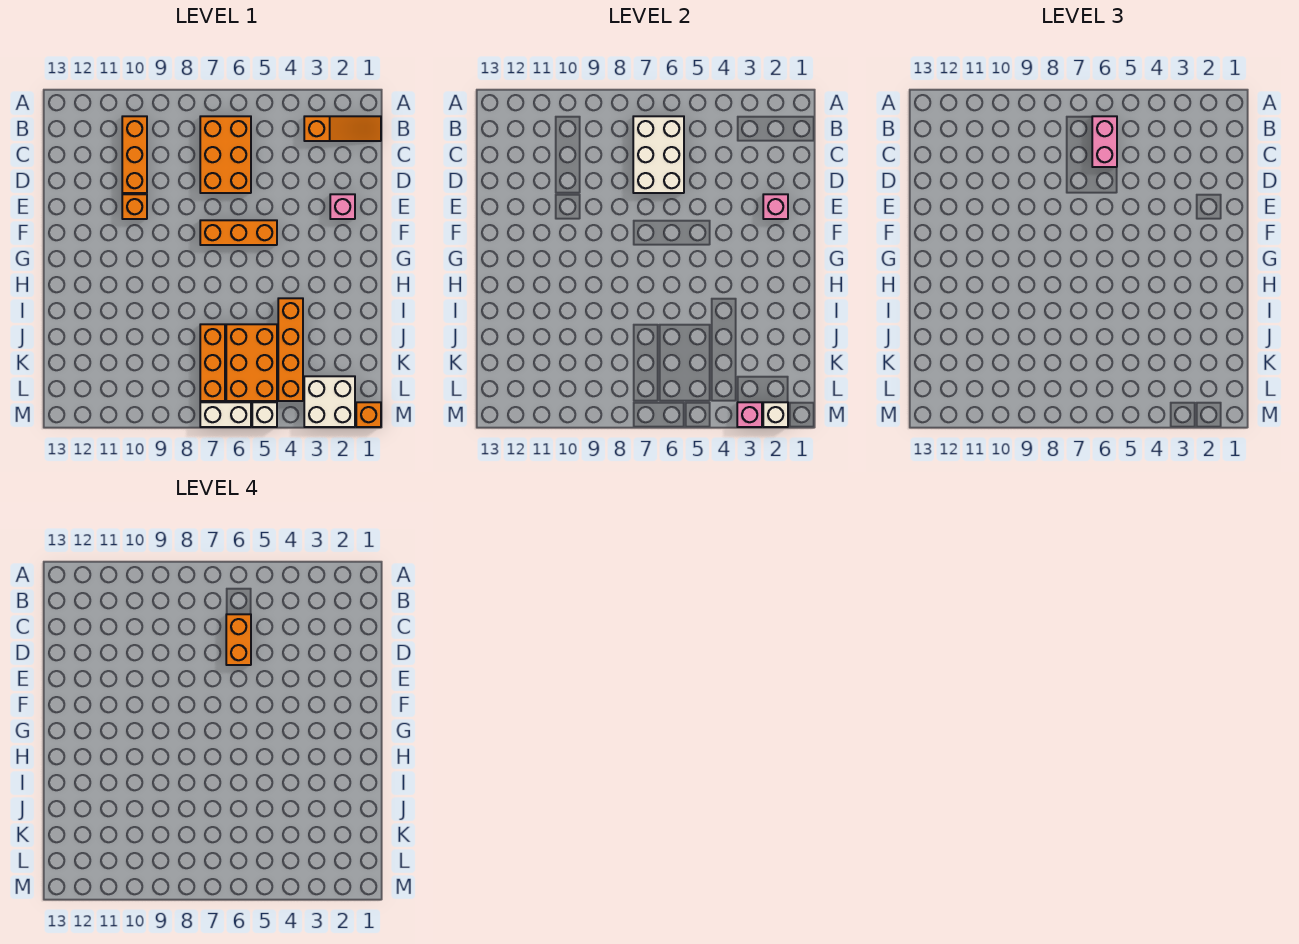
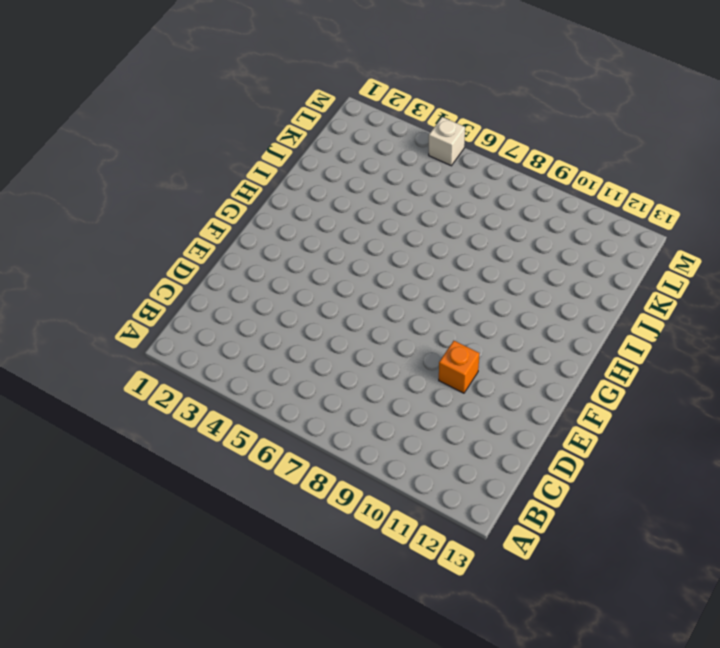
none -> orange slope B1:B3 level 1 top 3
none -> orange brick B6:D7 level 1
none -> orange brick B10:D10 level 1

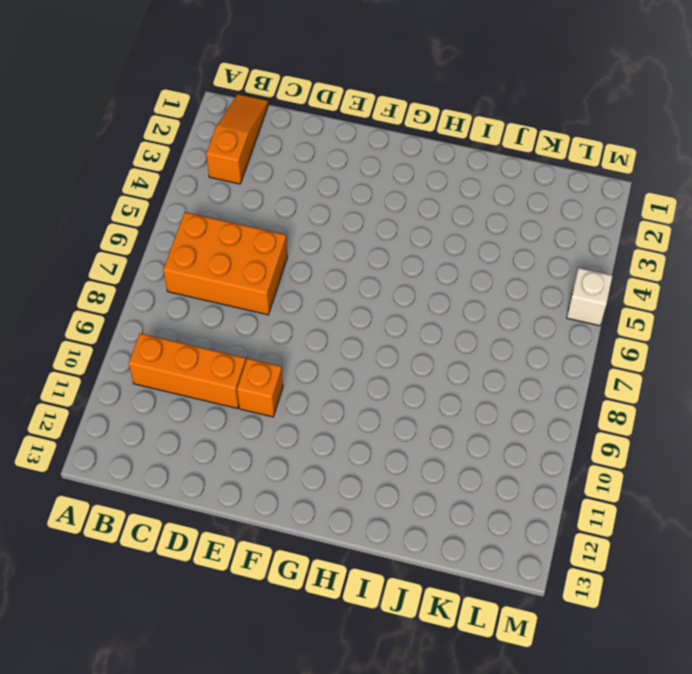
none -> pink brick E2 level 1
none -> orange brick F5:F7 level 1
none -> orange brick I4:L4 level 1

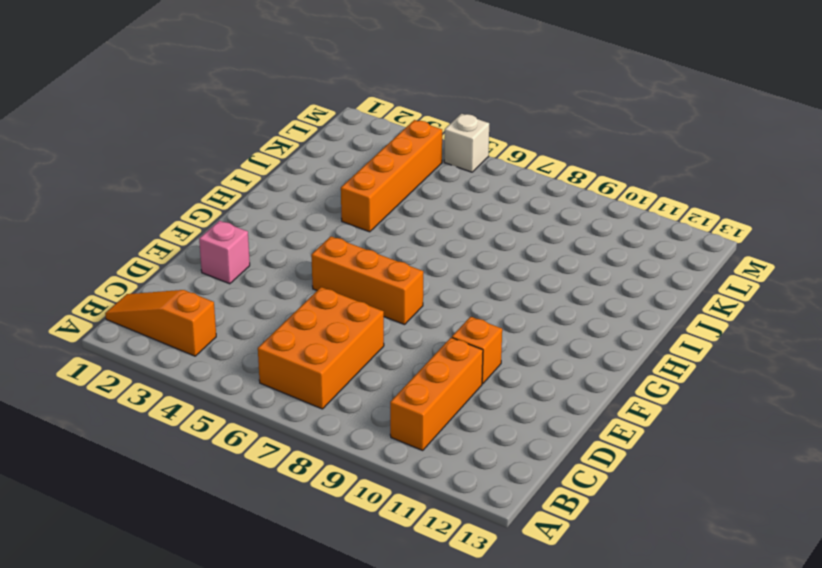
none -> orange brick J5:L6 level 1
none -> orange brick J7:L7 level 1
none -> white brick L2:M3 level 1

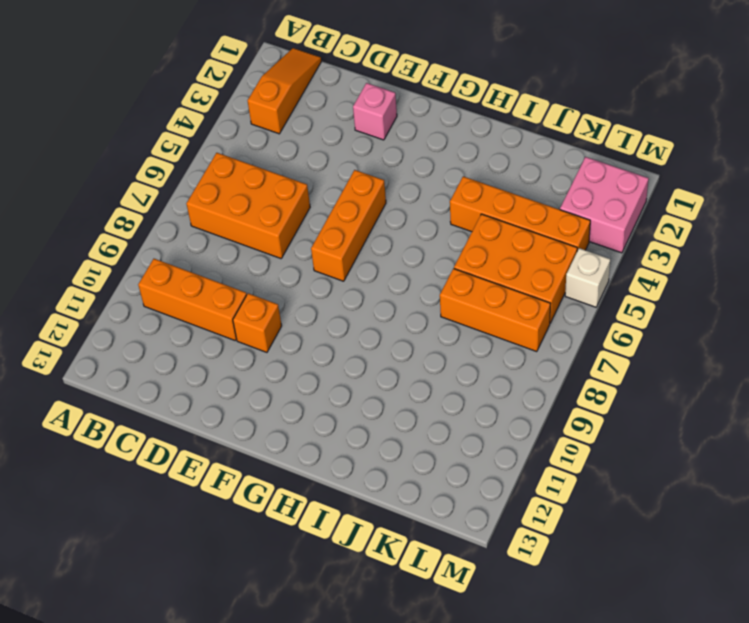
pink brick L2:M3 level 1 -> white brick L2:M3 level 1
none -> orange brick M1 level 1
none -> white brick M6:M7 level 1
none -> white brick B6:D7 level 2

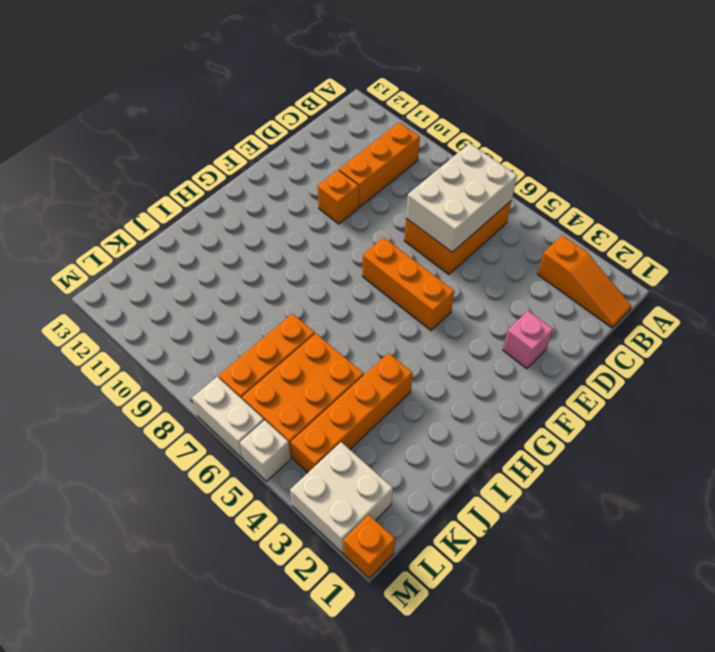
none -> pink brick E2 level 2
none -> white brick M2 level 2
none -> pink brick M3 level 2

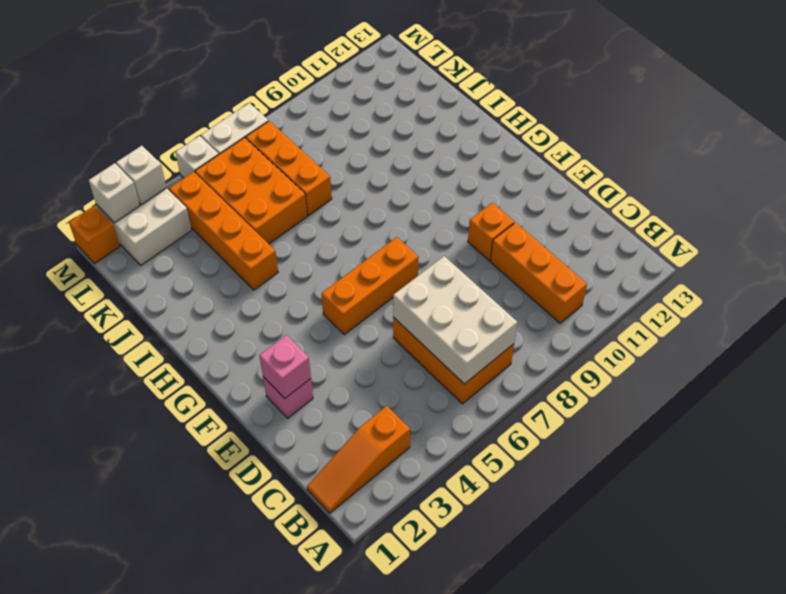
white brick M3 level 2 -> pink brick M3 level 2
none -> pink brick B6:C6 level 3
none -> orange brick C6:D6 level 4

